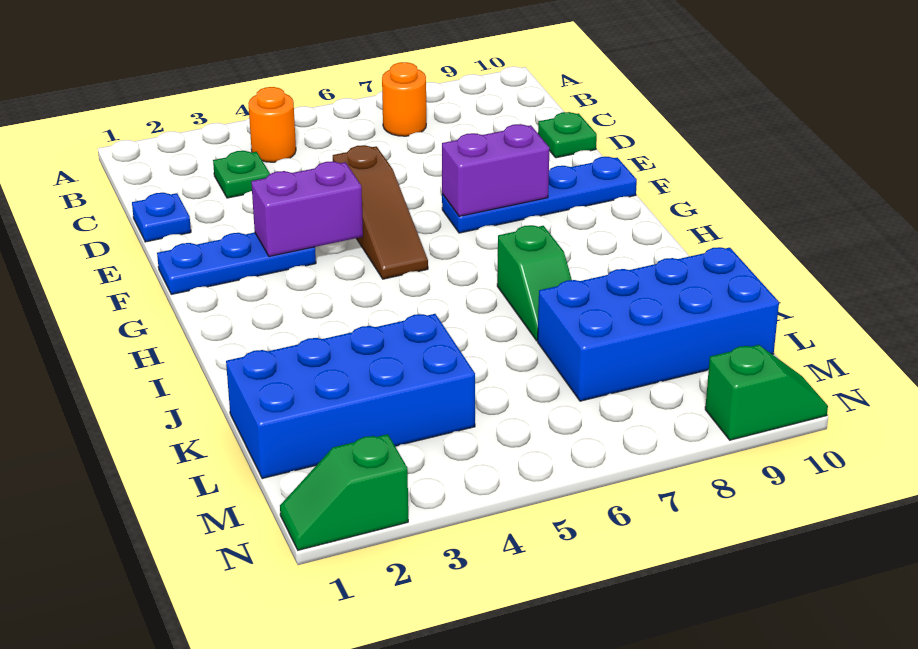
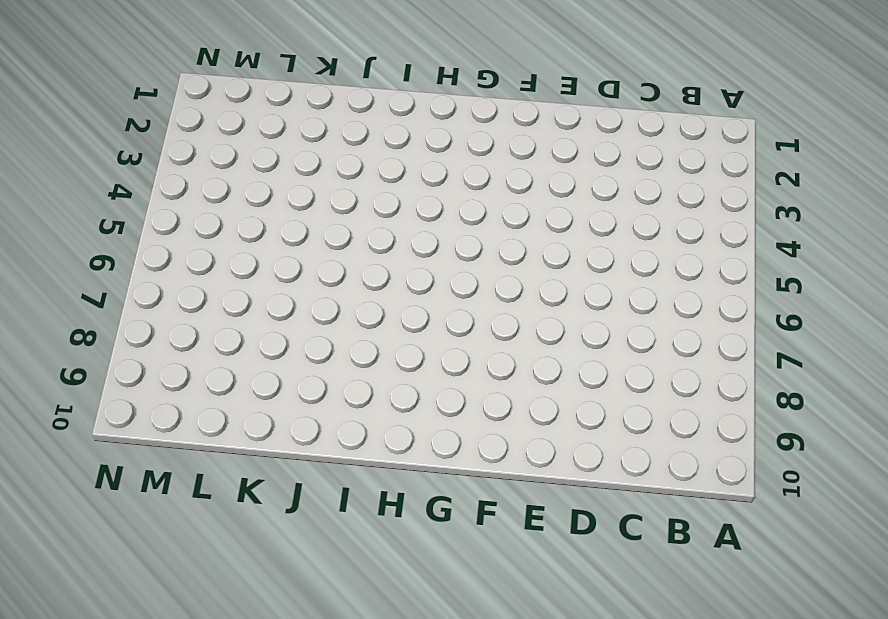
none -> orange round brick B4 level 1
none -> orange round brick B7 level 1
none -> green plate C3 level 1

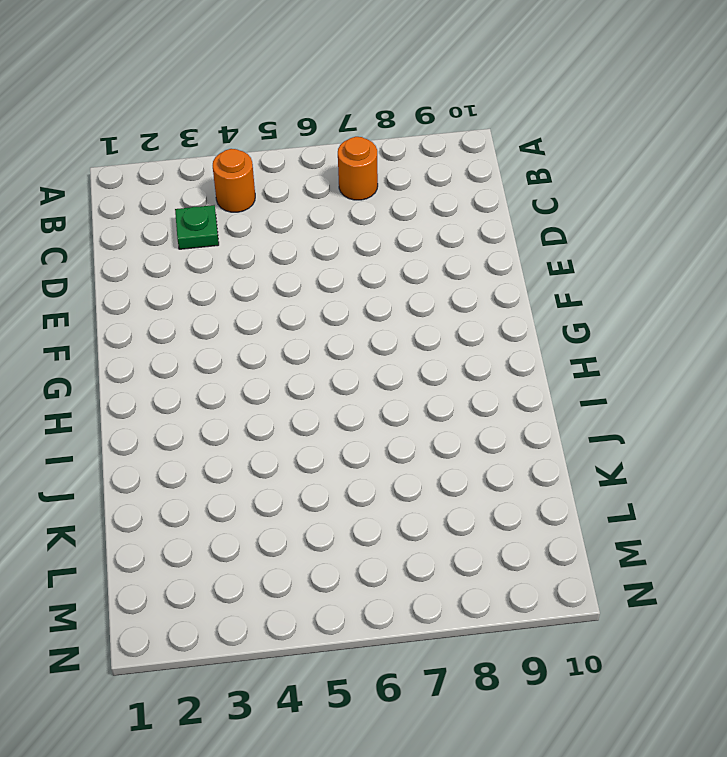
none -> blue plate D1 level 1
none -> green plate D10 level 1
none -> brown slope E5:G5 level 1 top E

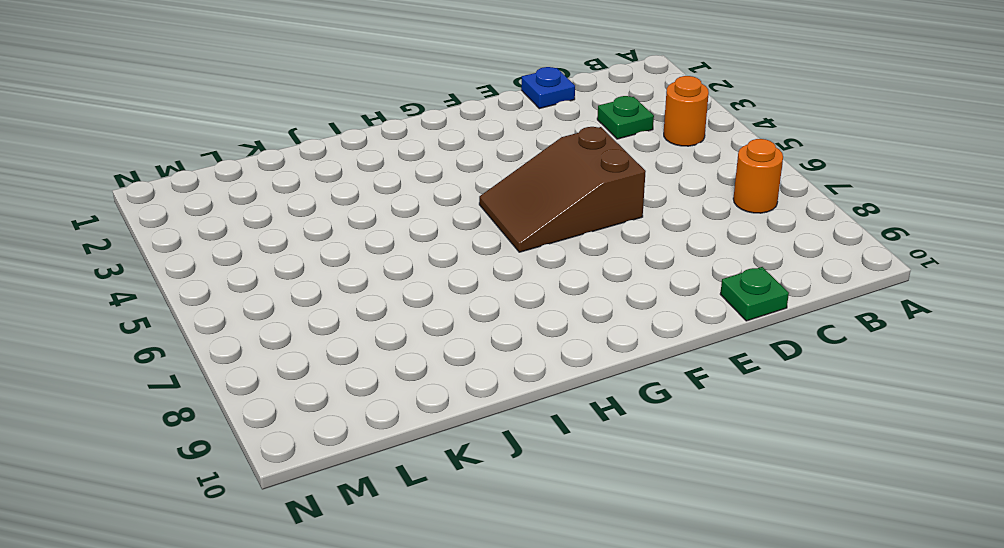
brown slope E5:G6 level 1 top E -> brown slope E5:G5 level 1 top E
none -> blue plate F1:F3 level 1
none -> blue plate F7:F10 level 1
none -> green slope I7:J7 level 1 top I

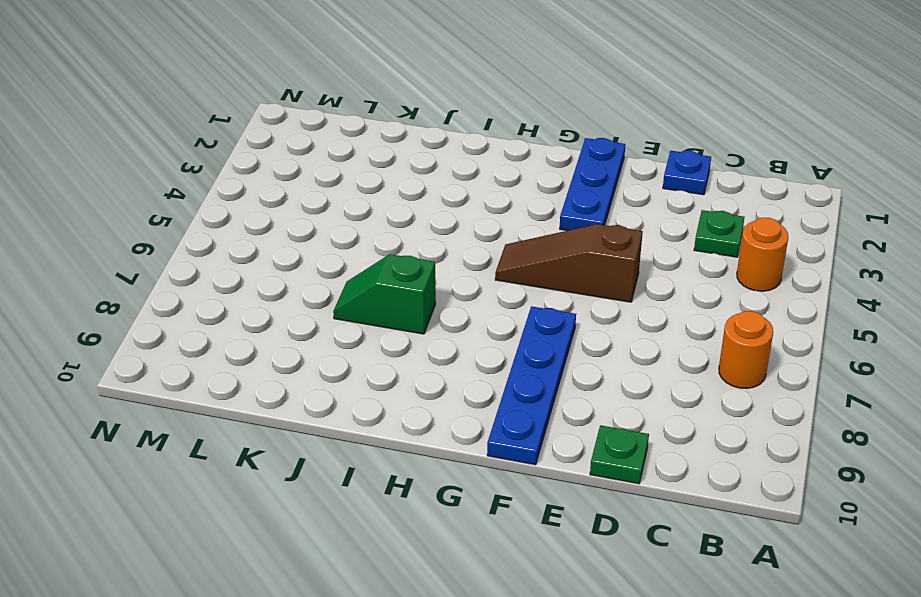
none -> blue brick K1:L4 level 1
none -> blue brick K7:L10 level 1
none -> green slope N1:N2 level 1 top 2

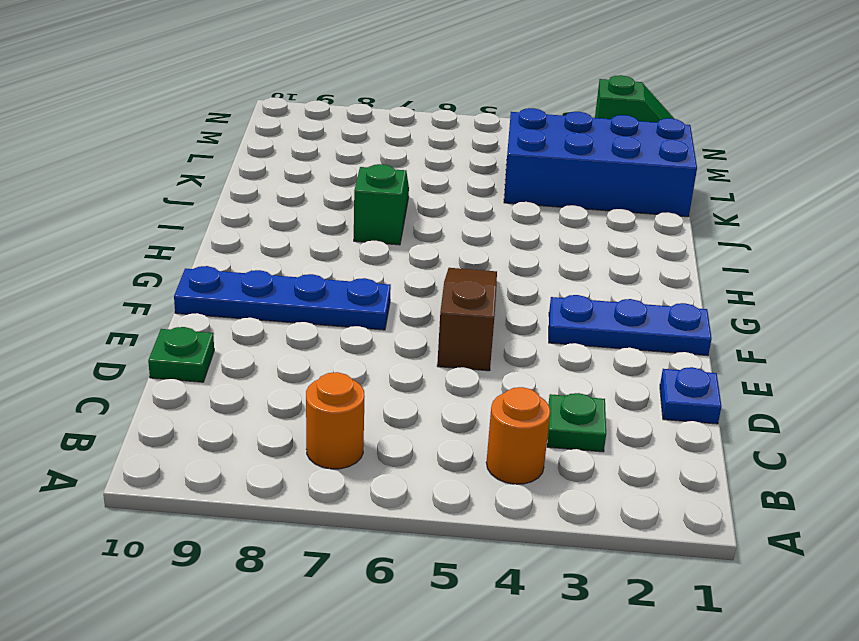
none -> blue brick K7:L10 level 1
none -> green slope N9:N10 level 1 top 9
none -> purple brick F3:F4 level 2

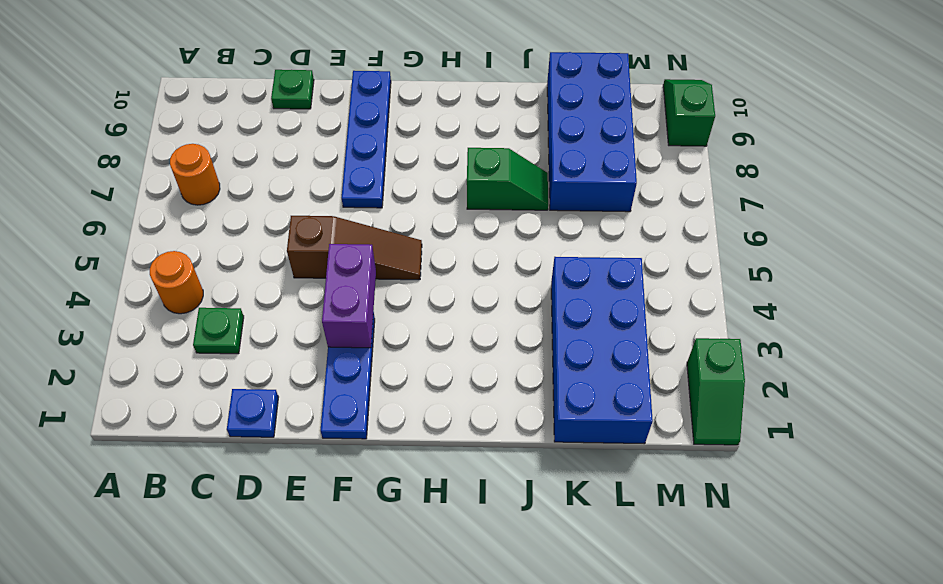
none -> purple brick F7:F8 level 2

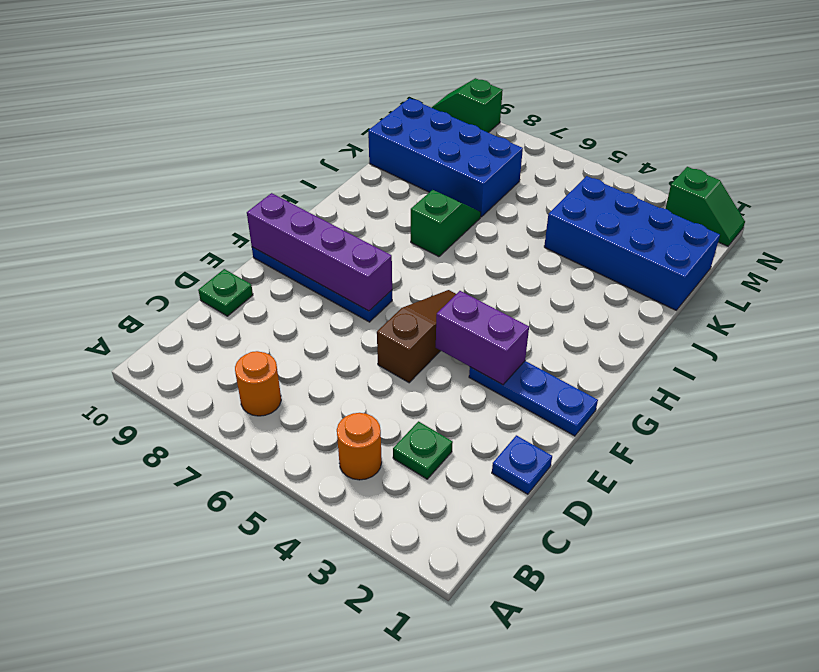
purple brick F7:F10 level 2 -> purple brick F7:F8 level 2

